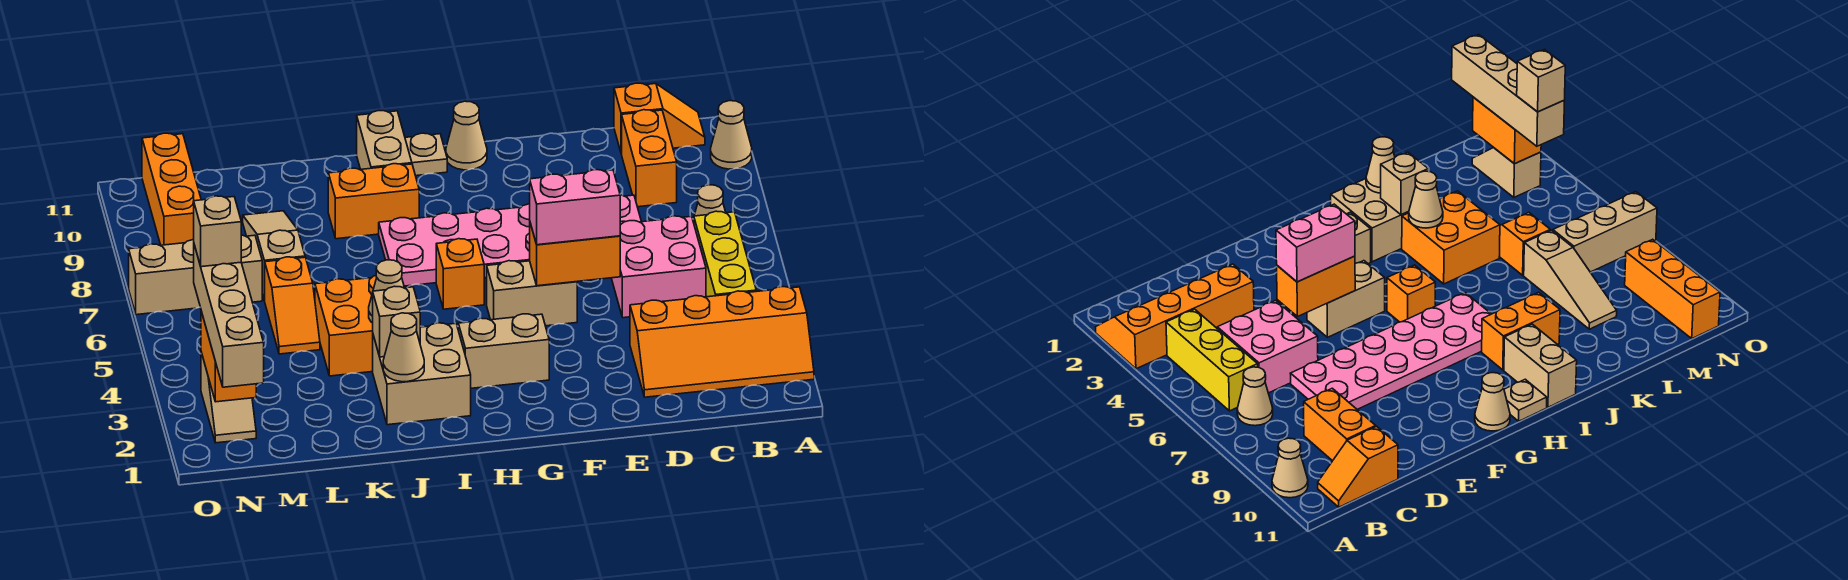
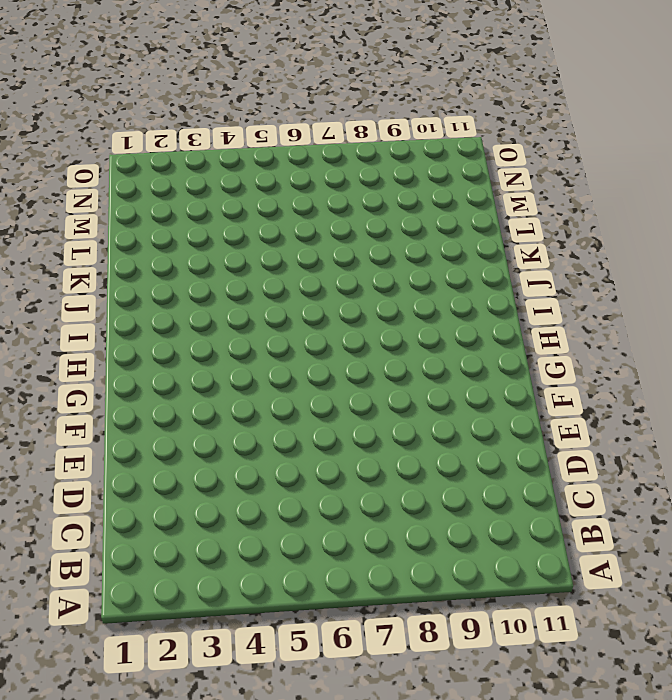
none -> orange slope A2:D3 level 1 top 3
none -> tan cone A10 level 1
none -> yellow brick B4:B6 level 1
none -> tan cone B7 level 1

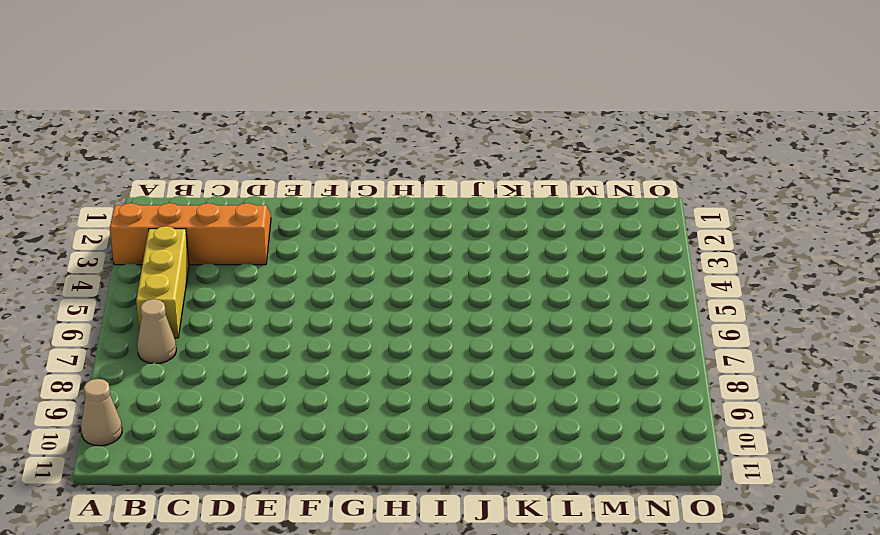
none -> orange slope B11:C11 level 1 top C
none -> pink brick C5:D6 level 1
none -> orange brick C9:C10 level 1
none -> pink plate D7:I8 level 1

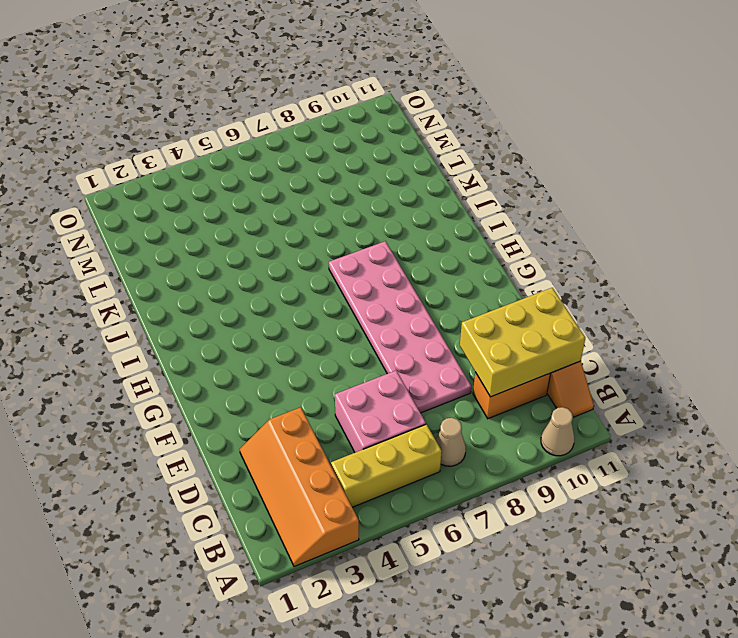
yellow brick C9:D11 level 2 -> none
none -> tan brick F5:G5 level 1
none -> tan brick G3:H3 level 1
none -> tan cone G11 level 1
none -> orange brick H6 level 1

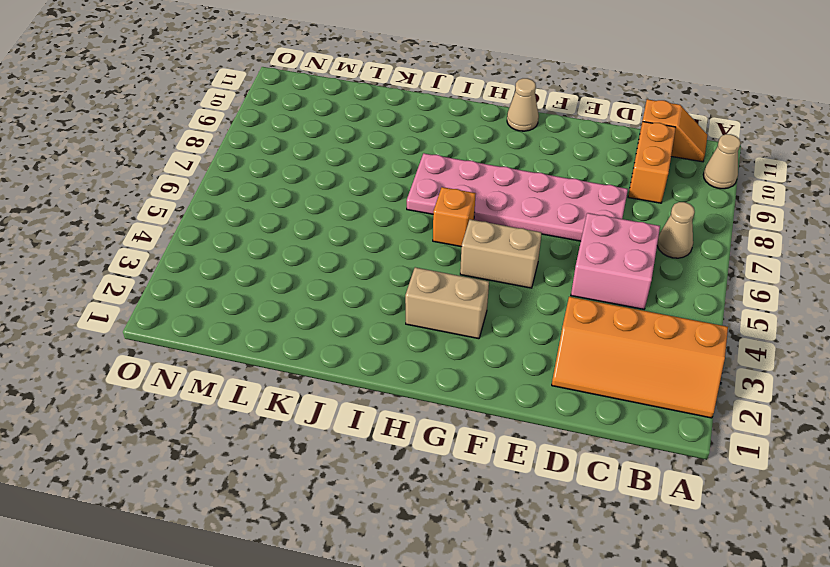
none -> yellow brick B4:B6 level 1
none -> tan plate H11 level 1
none -> tan brick I2:J3 level 1
none -> orange brick I9:J9 level 1

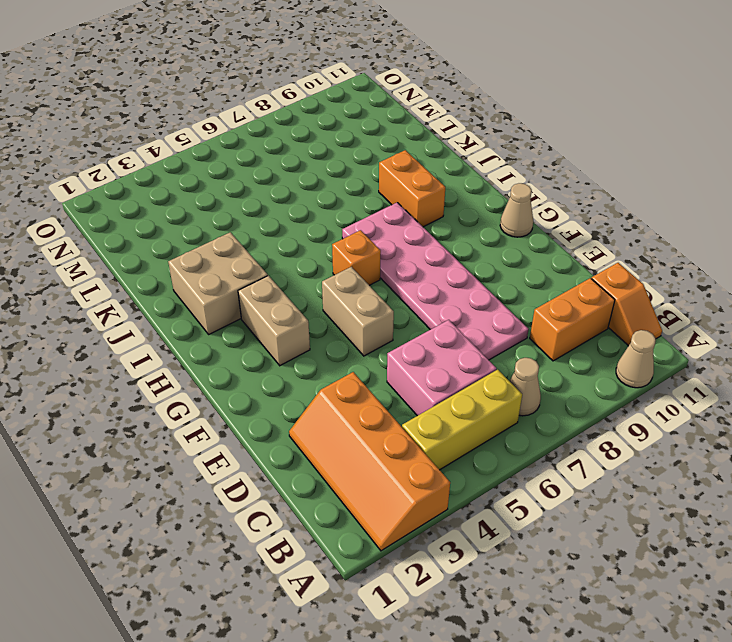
none -> tan plate H11 level 1
none -> tan brick I10:I11 level 1
none -> orange brick J4:K5 level 1
none -> orange slope L5:L6 level 1 top 6

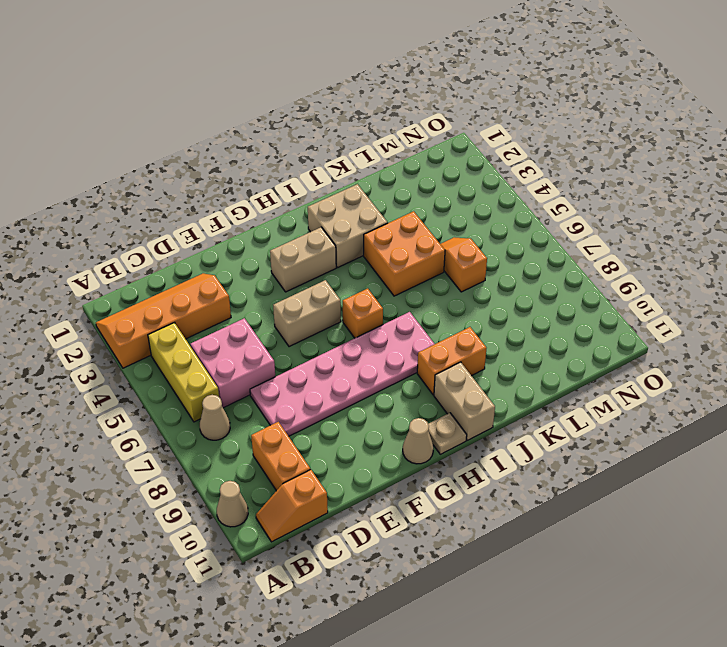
none -> tan slope L7:L9 level 1 top 7
none -> tan brick M7:O7 level 1
none -> tan slope N2:N3 level 1 top 3
none -> orange brick N9:N11 level 1

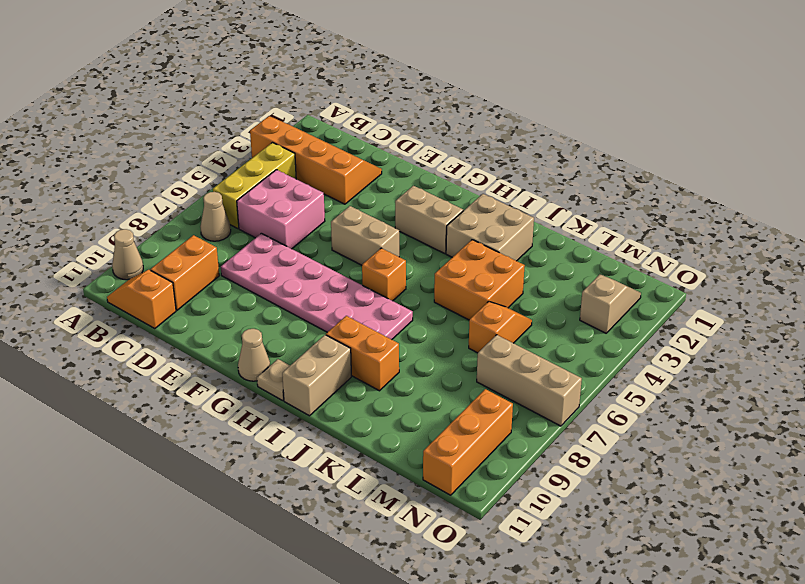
none -> tan slope L7:L9 level 1 top 7
none -> orange brick E5:F5 level 2
none -> tan cone J2 level 2
none -> tan brick J3 level 2

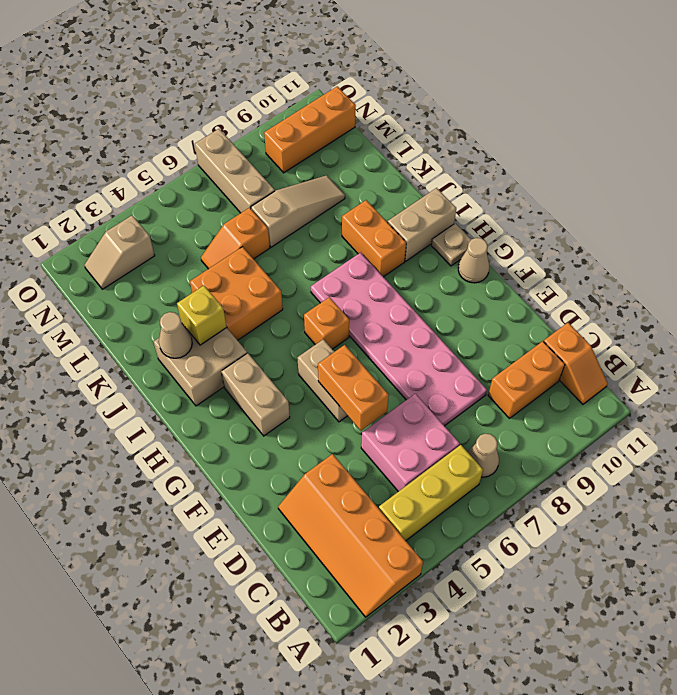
yellow brick J3 level 2 -> tan brick J3 level 2
none -> tan cone A10 level 1
none -> tan cone J4 level 2
none -> orange brick N2:N3 level 2
none -> pink brick E5:F5 level 3

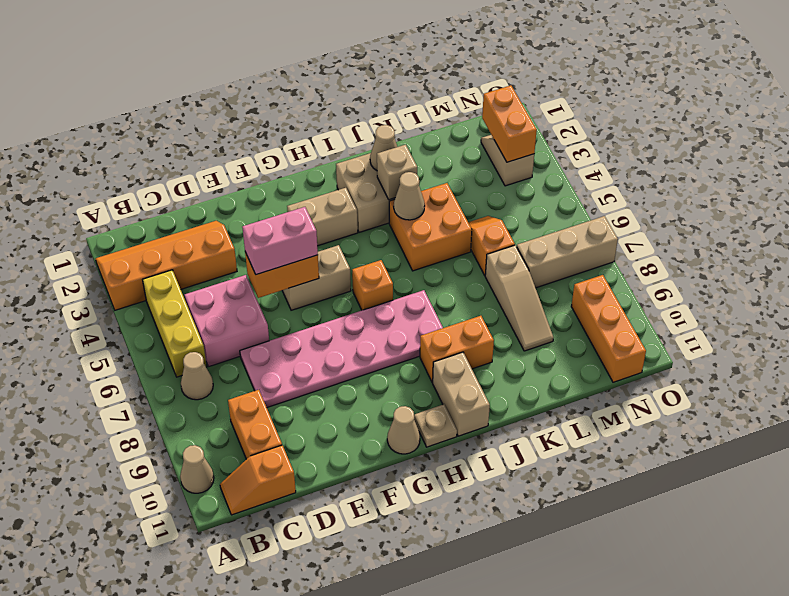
none -> tan brick N1:N4 level 3
none -> tan brick N4 level 4

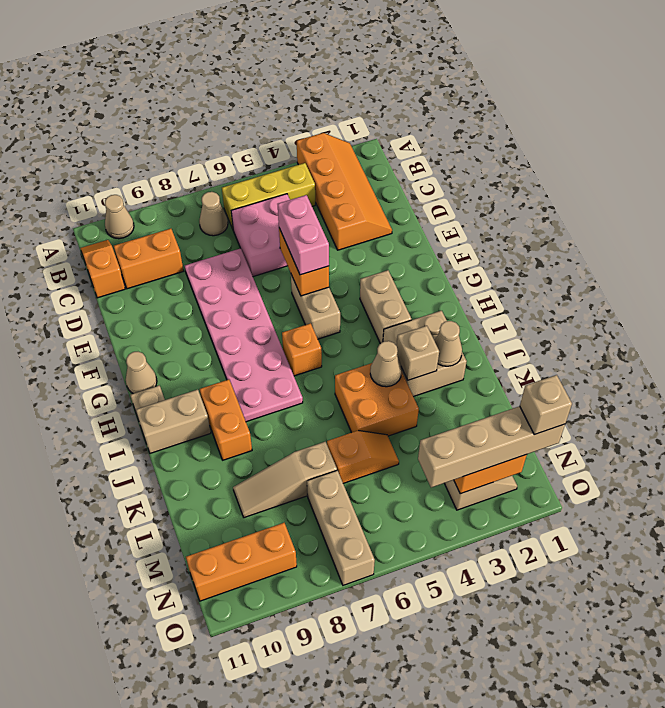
tan brick N1 level 4 -> tan brick N4 level 4

